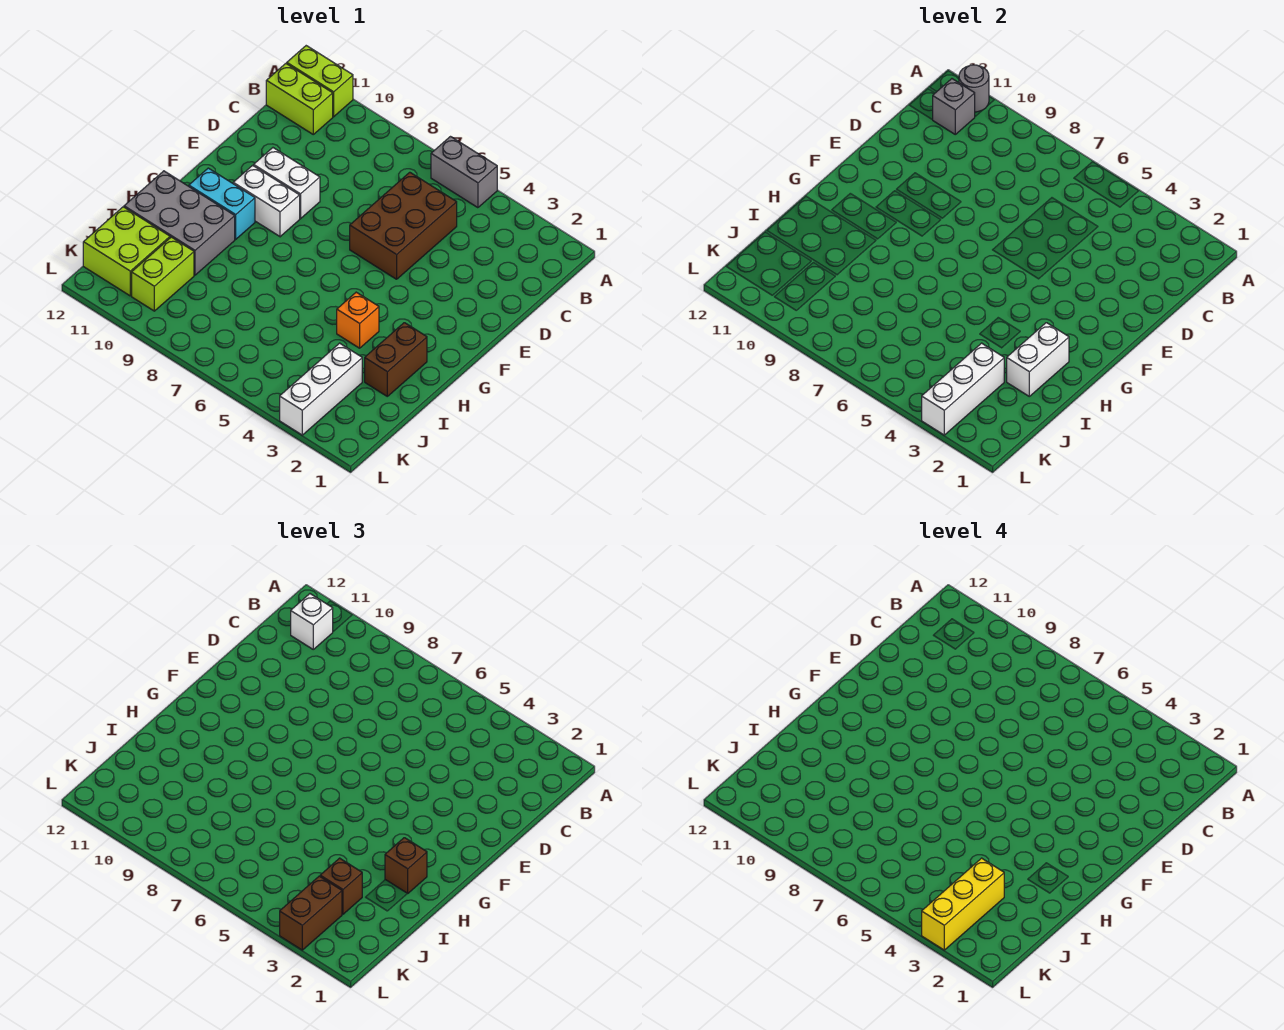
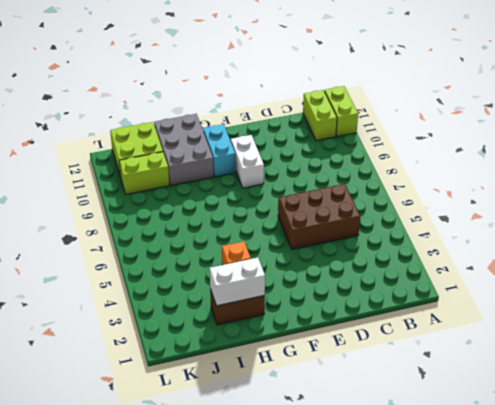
none -> grey brick A5:A6 level 1
none -> white brick E9:E10 level 1
none -> white brick J3:L3 level 1

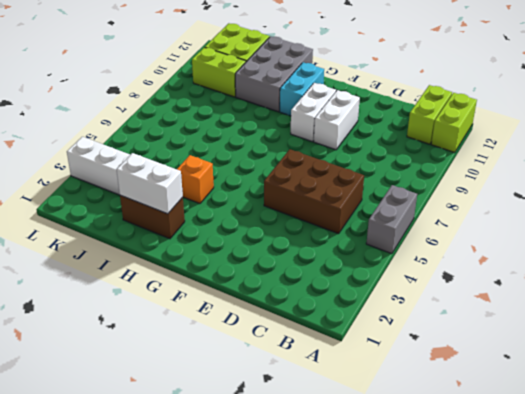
none -> grey round brick A11 level 2
none -> grey brick B11 level 2
none -> white brick J3:L3 level 2

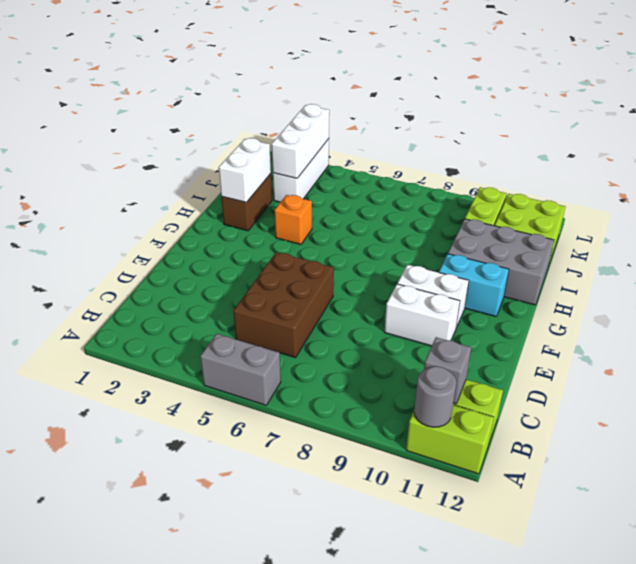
none -> white brick B11 level 3
none -> brown brick H2 level 3
none -> brown brick J3 level 3

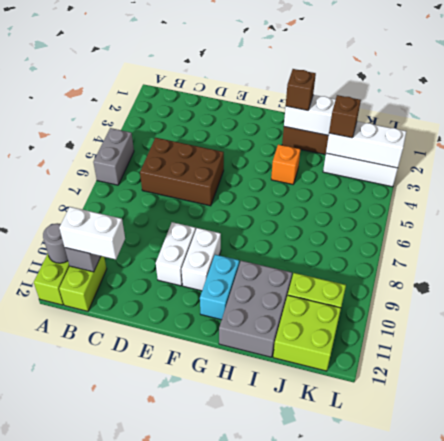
white brick B11:C11 level 3 -> white brick B11 level 3
none -> brown brick K3:L3 level 3
none -> yellow brick J3:L3 level 4

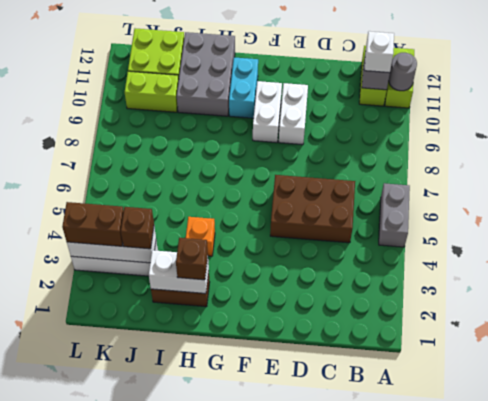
none -> yellow brick J3:L3 level 4

